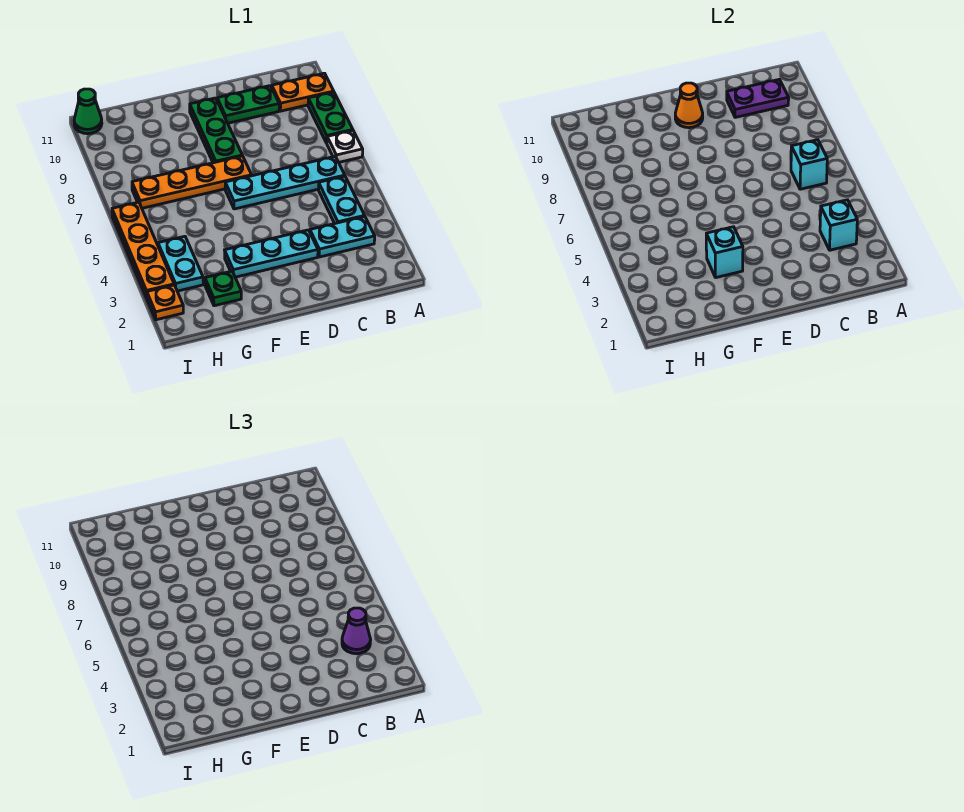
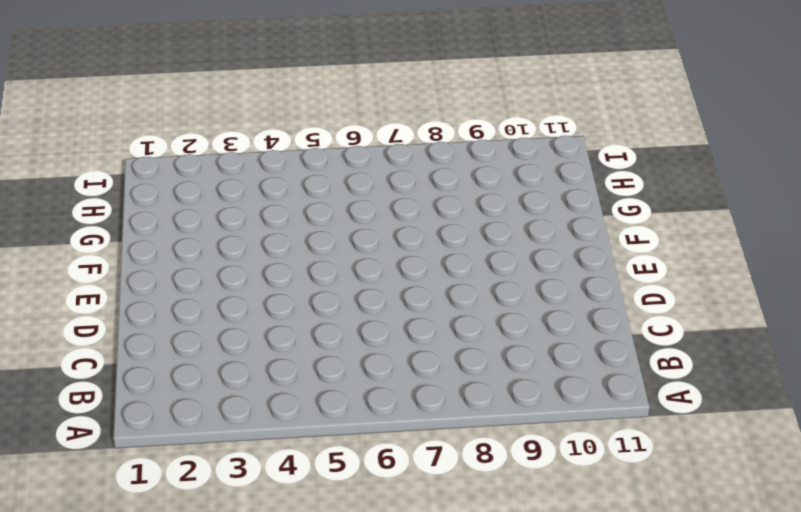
none -> white plate A7 level 1
none -> green plate A8:A9 level 1
none -> orange plate A10:B10 level 1

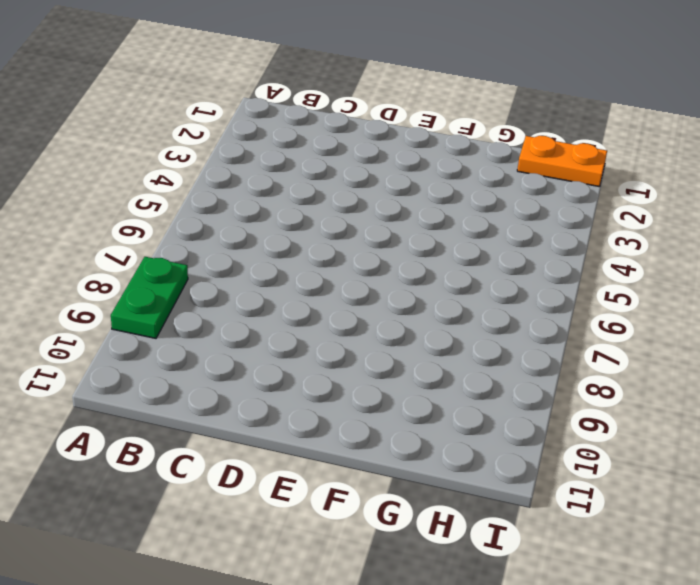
orange plate H1:I1 level 1 -> orange plate A10:B10 level 1
none -> white plate A7 level 1
none -> cyan plate B3:C3 level 1
none -> cyan plate B4:B5 level 1

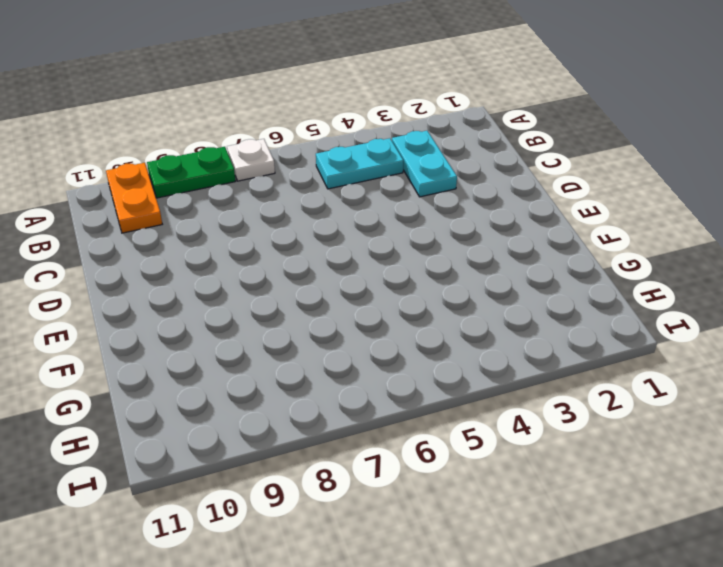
none -> cyan plate B6:E6 level 1
none -> green plate C10:D10 level 1
none -> cyan plate D3:F3 level 1

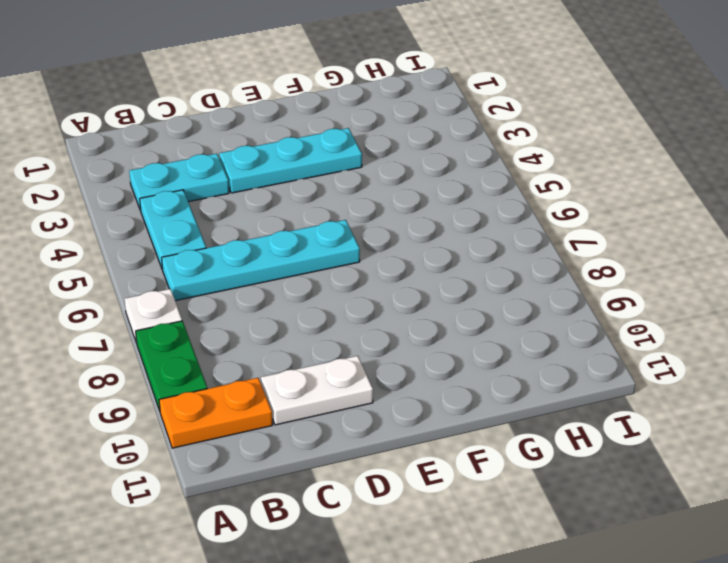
white plate C10:D10 level 1 -> green plate C10:D10 level 1
none -> orange plate E7:H7 level 1
none -> green plate E8:E10 level 1
none -> green plate G2 level 1

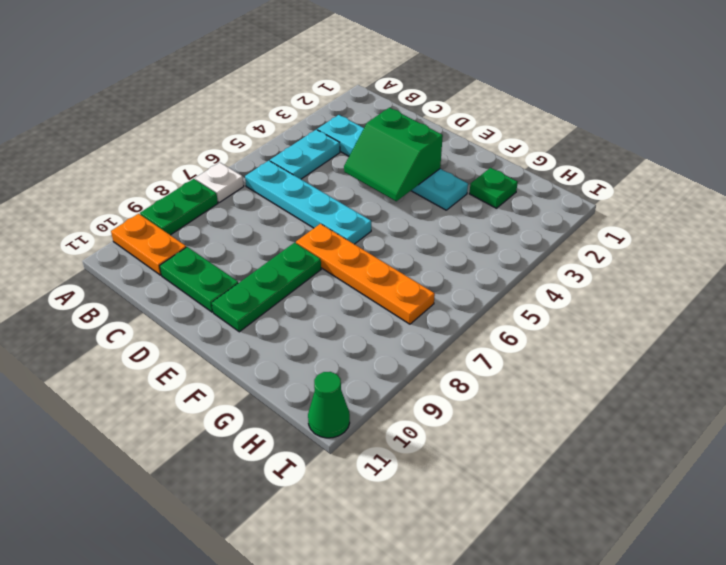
green slope D3:E4 level 2 top 3 -> none
none -> cyan plate H3:H4 level 1
none -> orange plate I2 level 1
none -> orange plate I3:I6 level 1

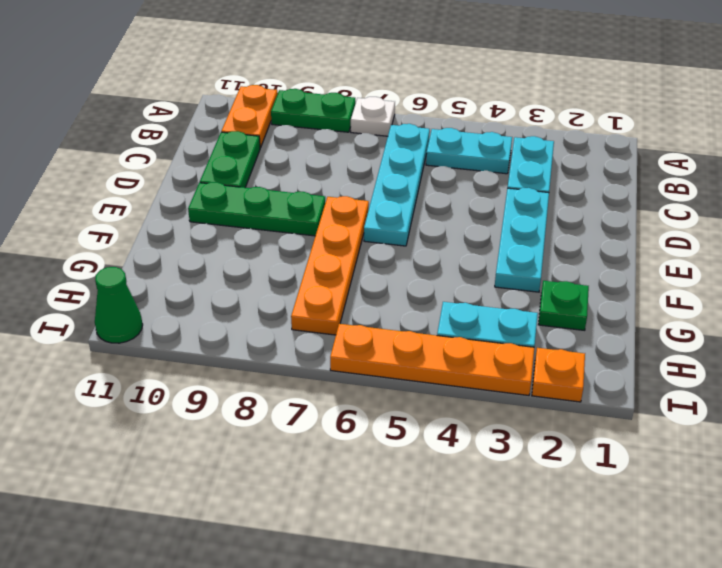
none -> cyan brick B3 level 2
none -> cyan brick B6 level 2
none -> purple plate B10:C10 level 2

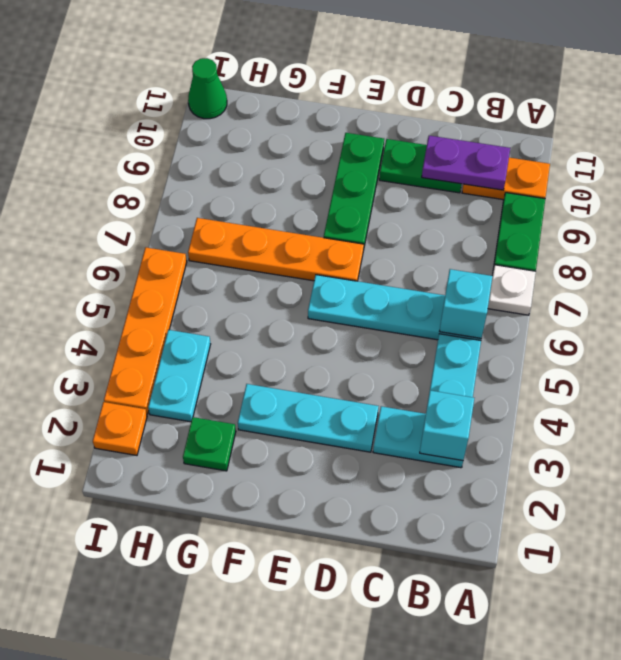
none -> orange cone E10 level 2
none -> cyan brick F3 level 2
none -> purple cone B3 level 3

